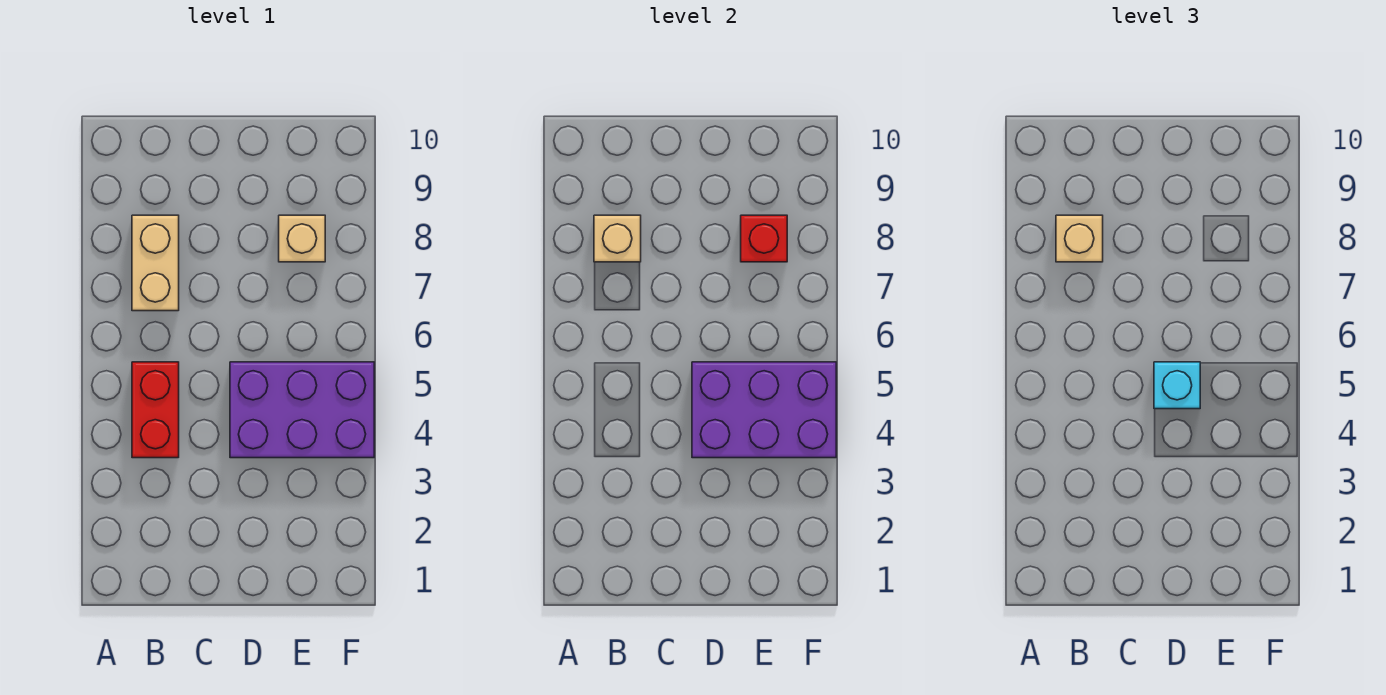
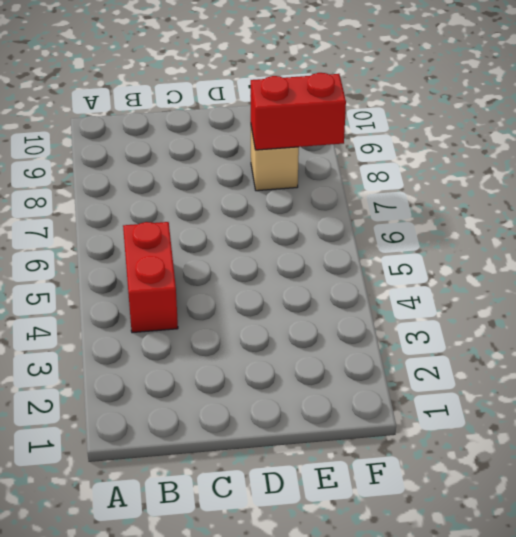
red brick E8:F8 level 2 -> red brick E8 level 2
none -> tan brick B7:B8 level 1
none -> purple brick D4:F5 level 1

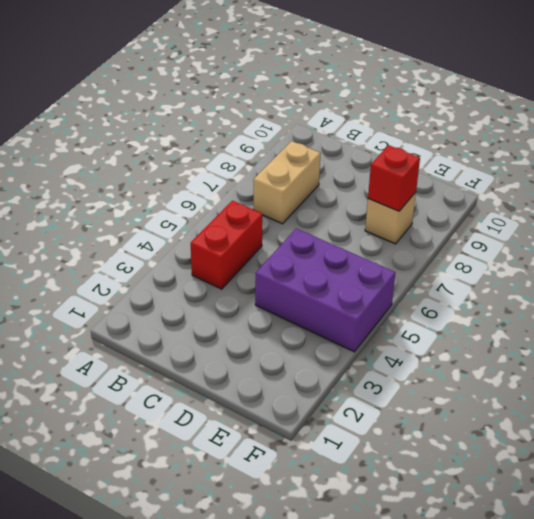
none -> tan brick B8 level 2
none -> purple brick D4:F5 level 2

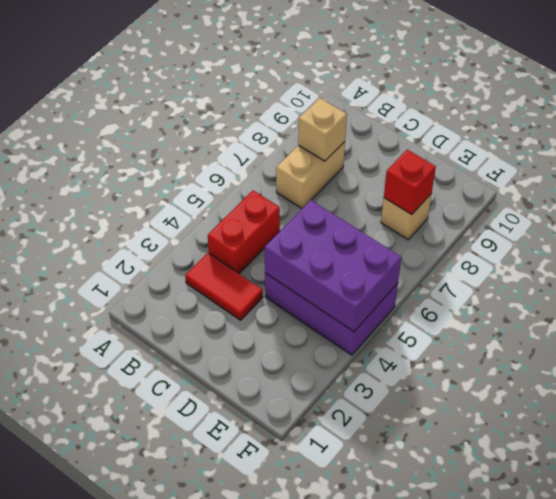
red tile B3:C3 level 1 -> none
none -> tan brick B8 level 3
none -> cyan brick D5 level 3

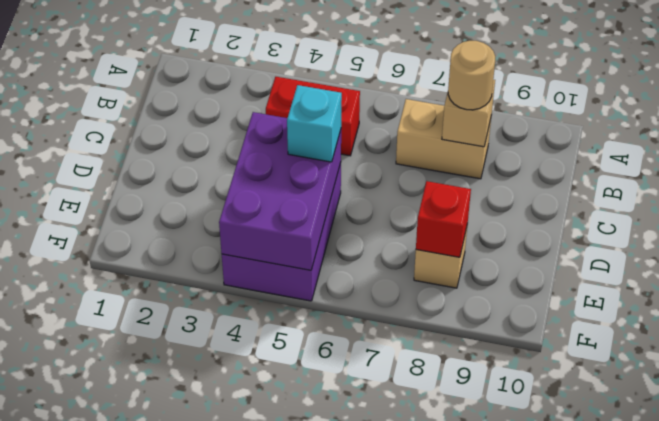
tan round brick B8 level 3 -> tan brick B8 level 3

